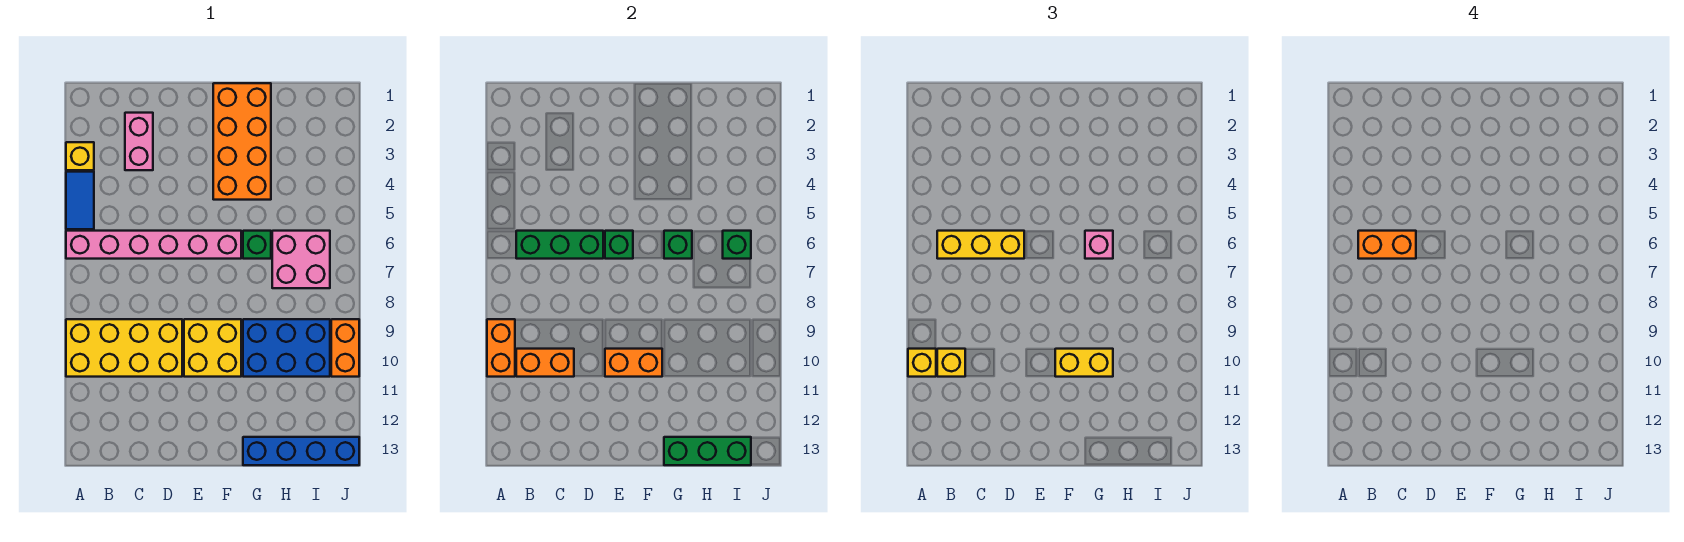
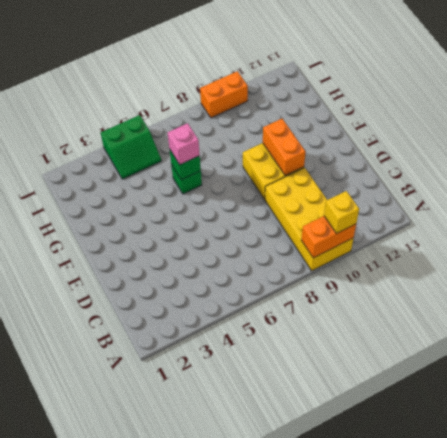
green slope I4:J5 level 1 top J -> none
none -> yellow brick A3 level 1
none -> blue tile A4:A5 level 1
none -> pink brick A6:F6 level 1

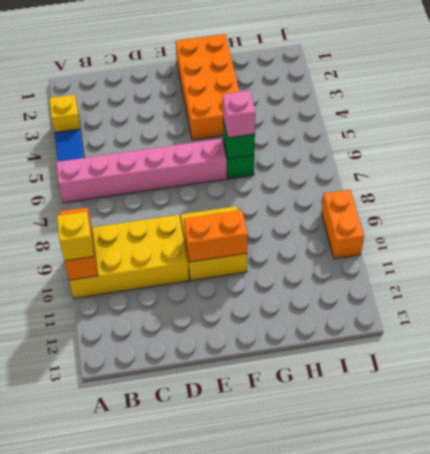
none -> pink brick C2:C3 level 1
none -> blue brick G9:I10 level 1
none -> blue brick G13:J13 level 1

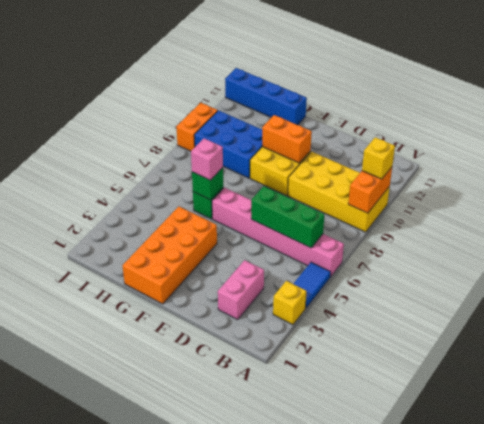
none -> pink brick H6:I7 level 1
none -> orange brick B10:C10 level 2
none -> green brick E6 level 2

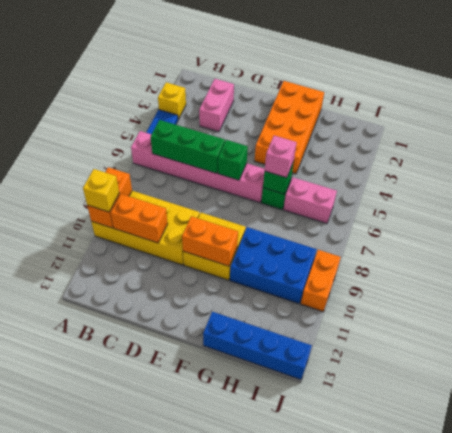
pink brick H6:I6 level 1 -> pink brick H6:I7 level 1
none -> green brick G13:I13 level 2
none -> green brick I6 level 2
none -> yellow brick B6:D6 level 3

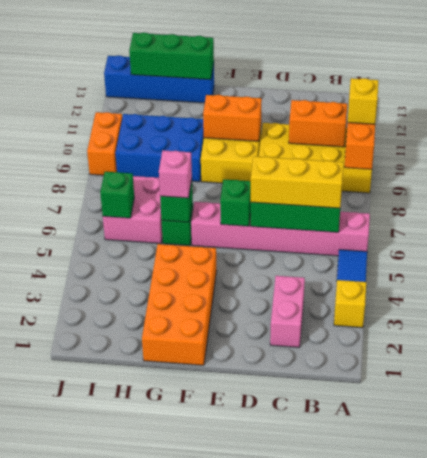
none -> yellow brick B10 level 3
none -> yellow brick F10:G10 level 3
none -> orange brick B6:C6 level 4

